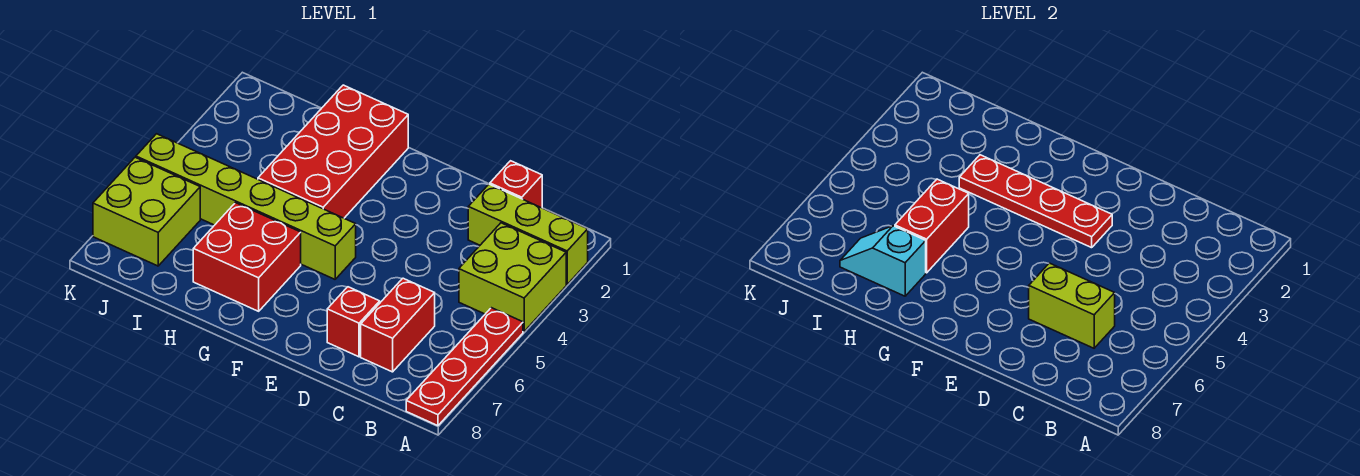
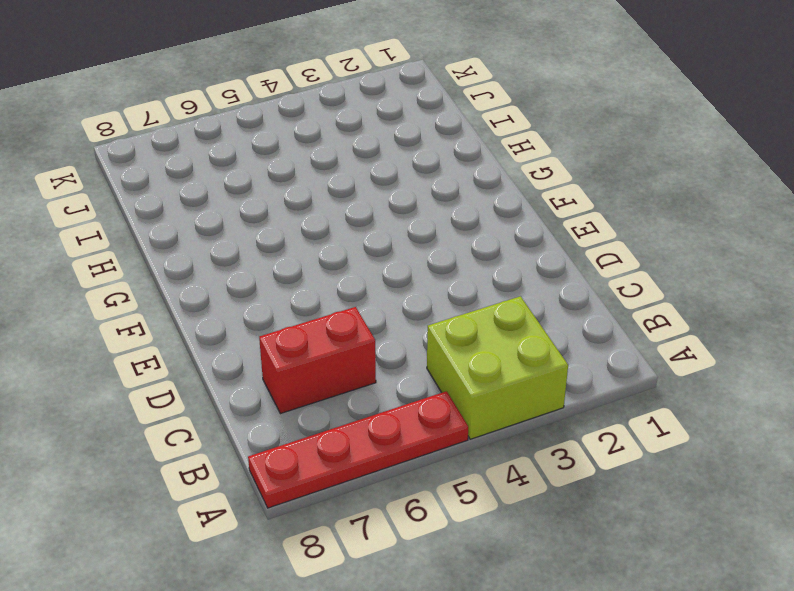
none -> lime brick A2:C2 level 1
none -> red brick C1 level 1
none -> red brick D7 level 1

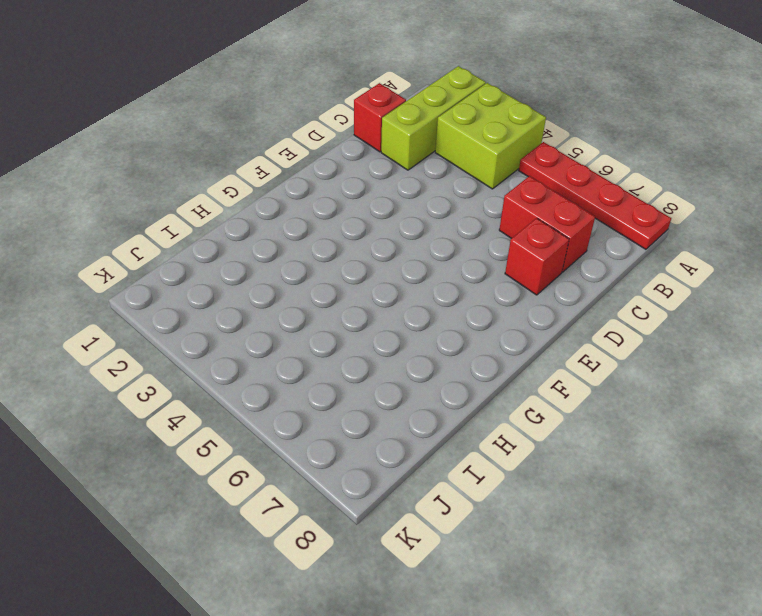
none -> lime brick F5:K5 level 1
none -> red brick G1:H4 level 1
none -> red brick G6:H7 level 1

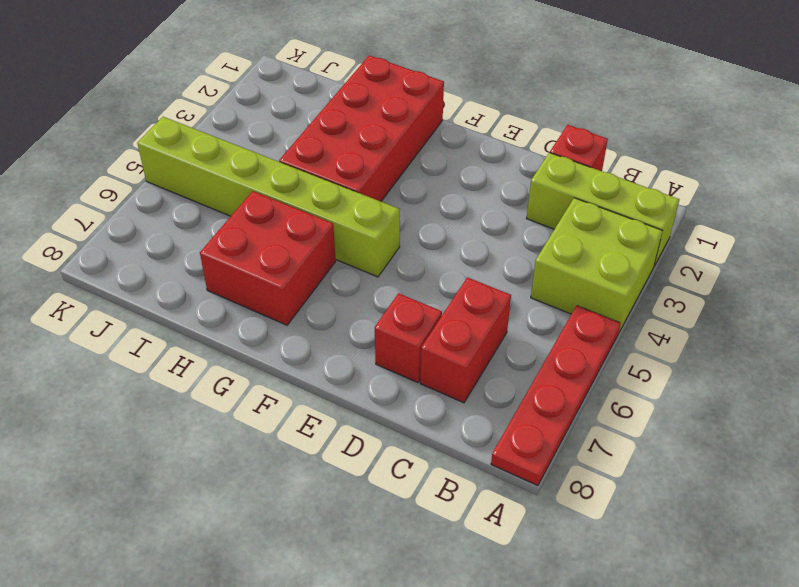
none -> lime brick J6:K7 level 1
none -> lime brick C6:D6 level 2
none -> red plate E3:H3 level 2

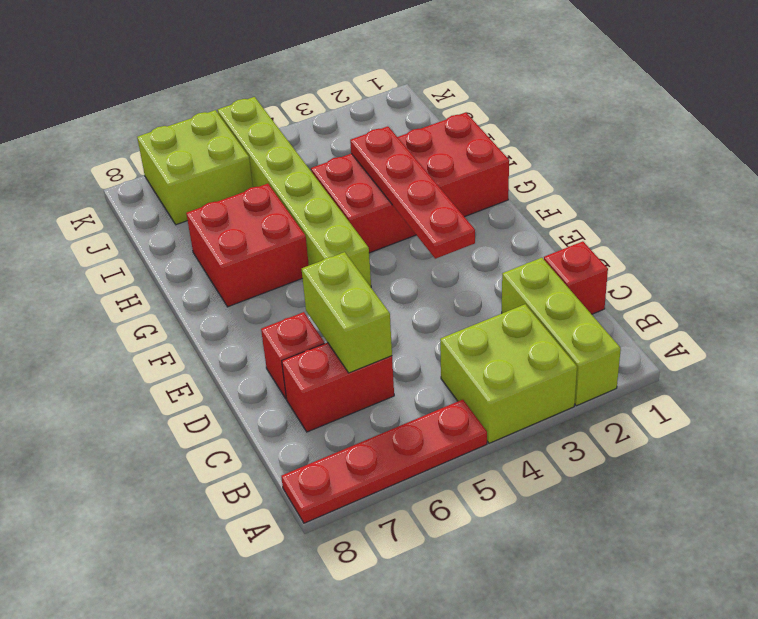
none -> red brick H5:H6 level 2
none -> cyan slope H7:I7 level 2 top H

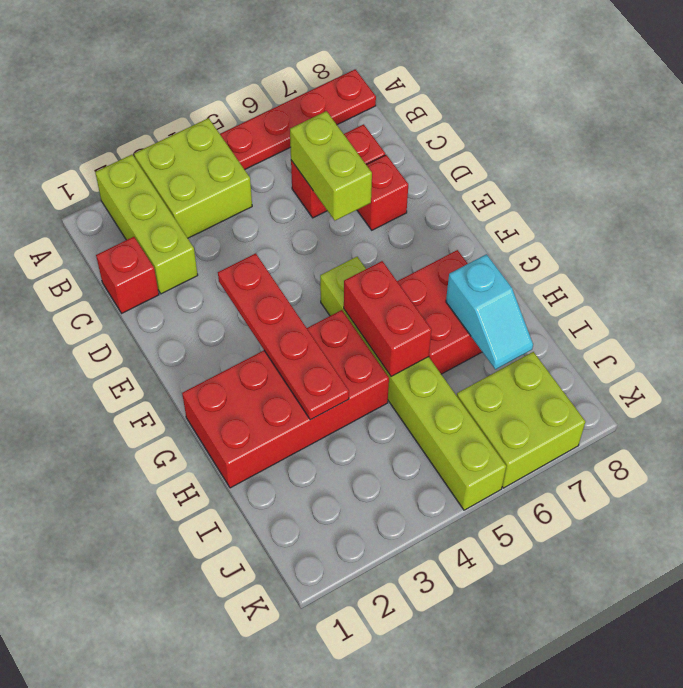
red brick G5:H5 level 2 -> red brick H5:H6 level 2

